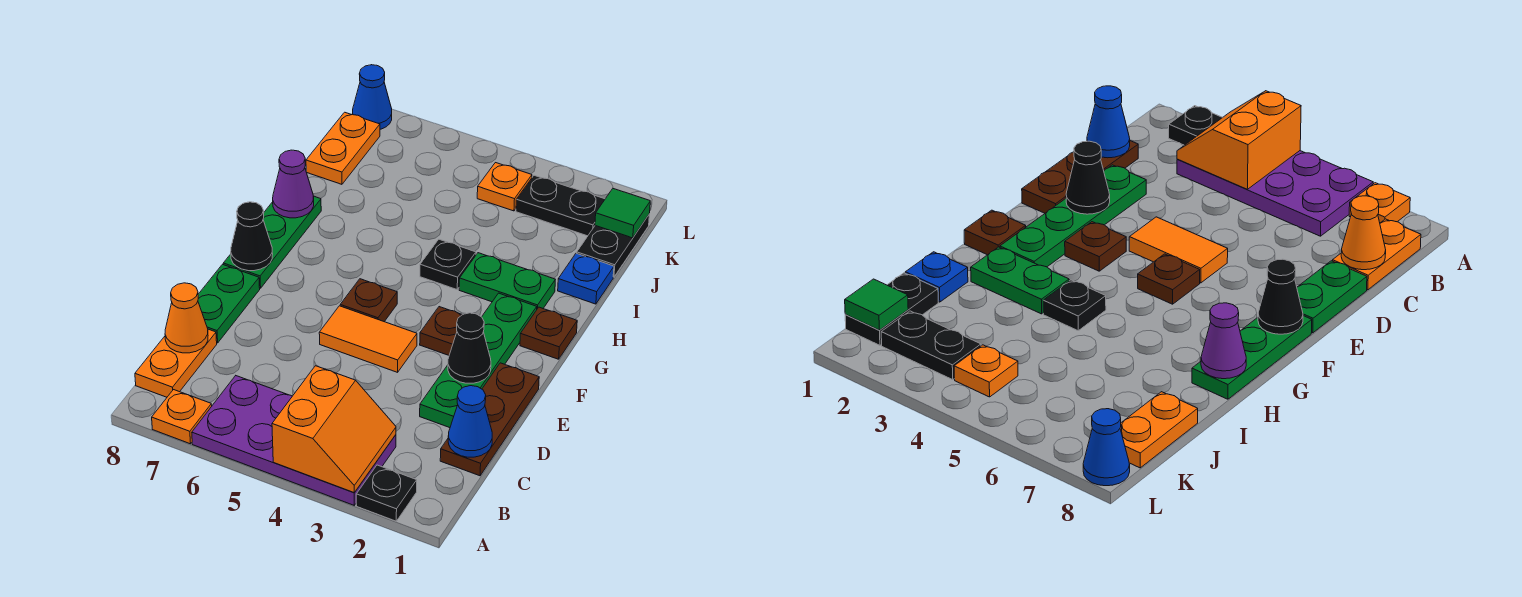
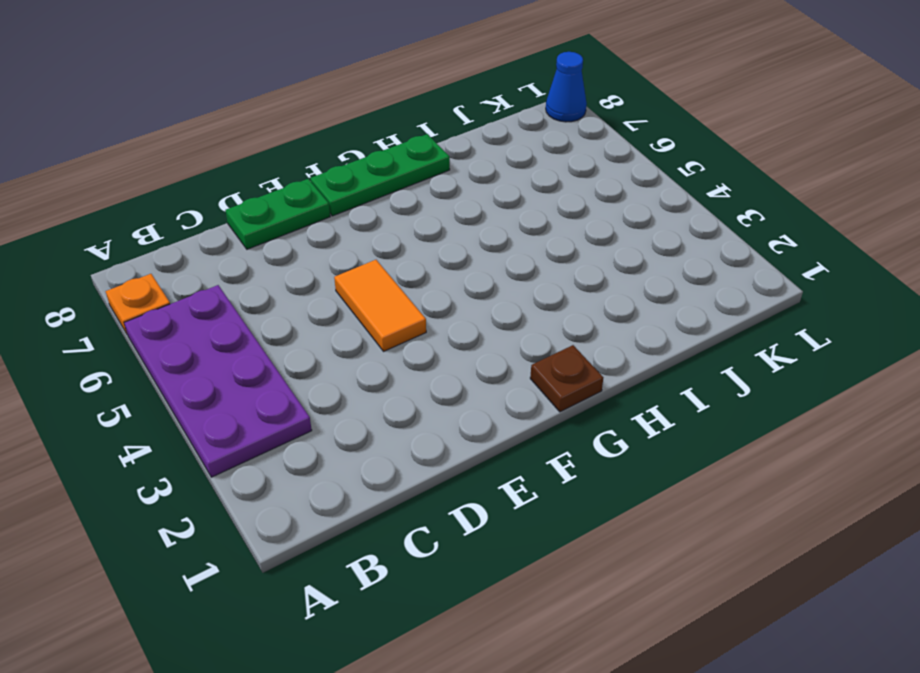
none -> black plate A2 level 1
none -> orange plate B8:C8 level 1
none -> brown plate C1:E1 level 1

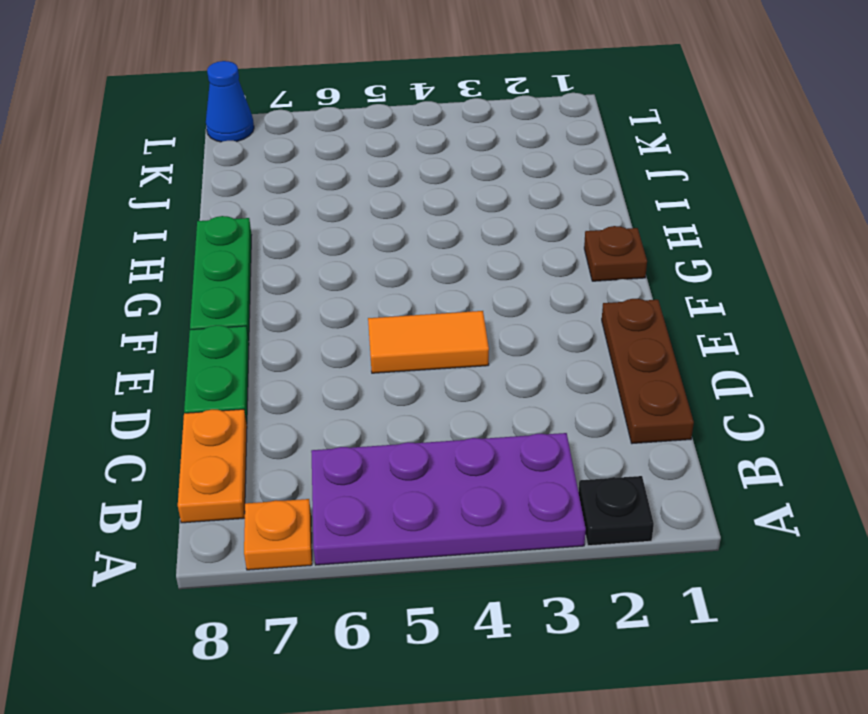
none -> green plate D2:G2 level 1
none -> brown plate F3 level 1
none -> brown plate F5 level 1

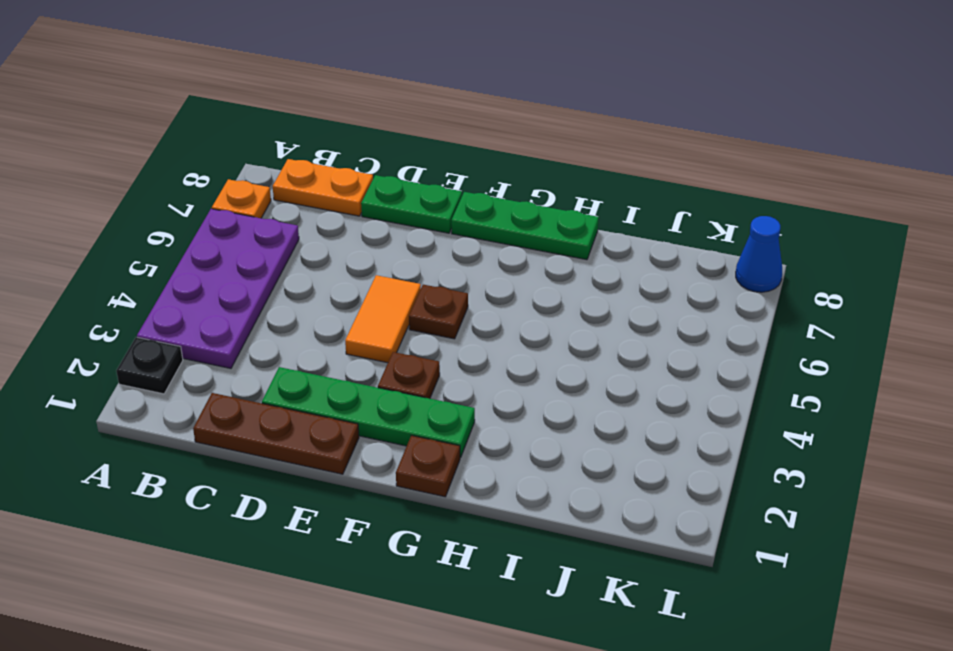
none -> green plate H2:H3 level 1
none -> black plate H4 level 1
none -> blue plate I1 level 1

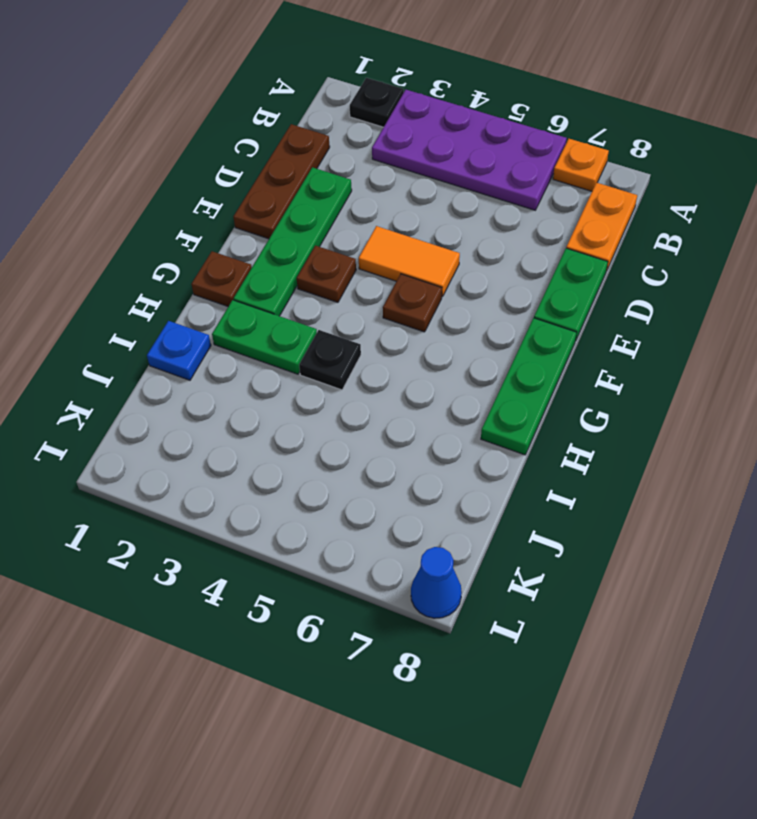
none -> black plate J1:K1 level 1
none -> orange plate J8:K8 level 1
none -> black plate K2:K3 level 1

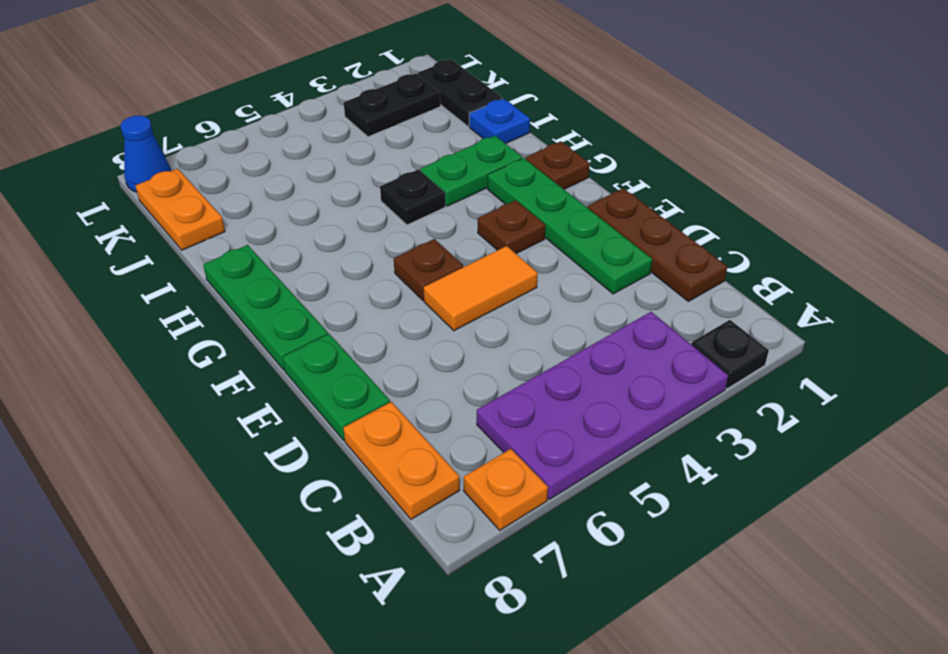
none -> orange plate K4 level 1
none -> orange slope A3:B4 level 2 top 4
none -> blue cone C1 level 2

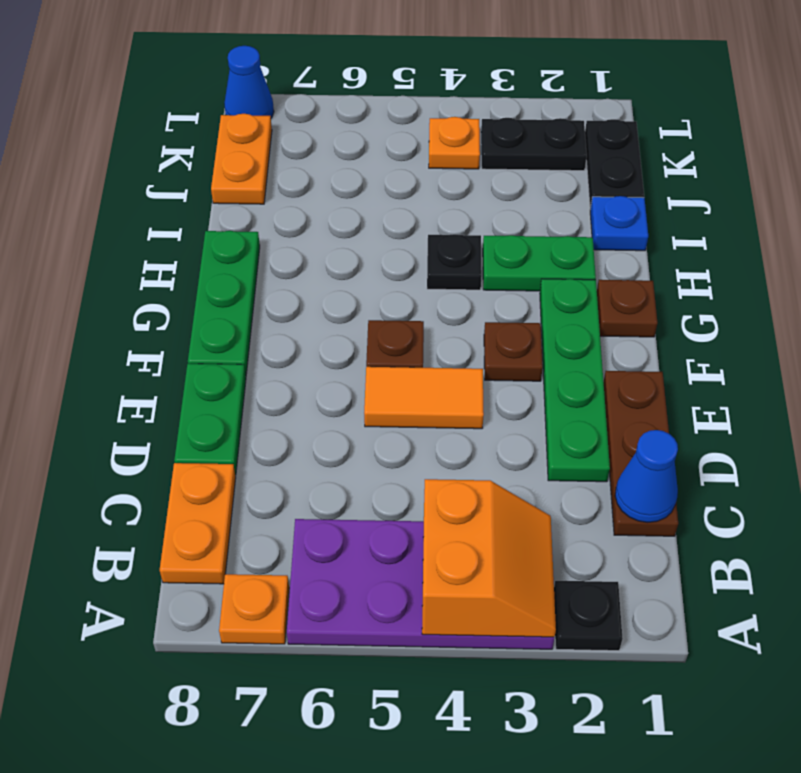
none -> orange cone C8 level 2
none -> black cone E2 level 2
none -> black cone F8 level 2

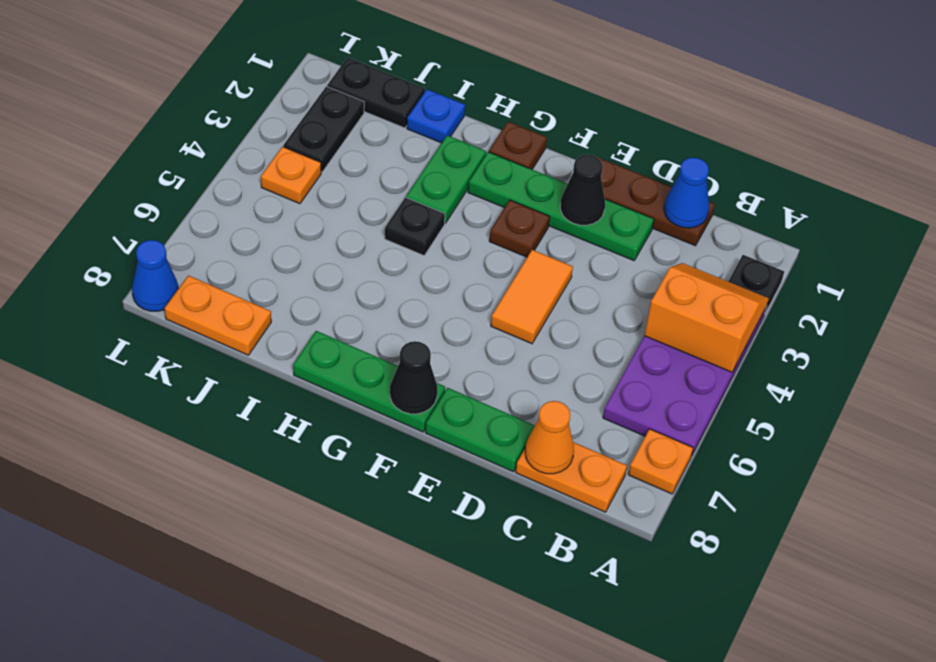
none -> brown plate F5 level 1
none -> purple cone H8 level 2
none -> green tile K1 level 2

